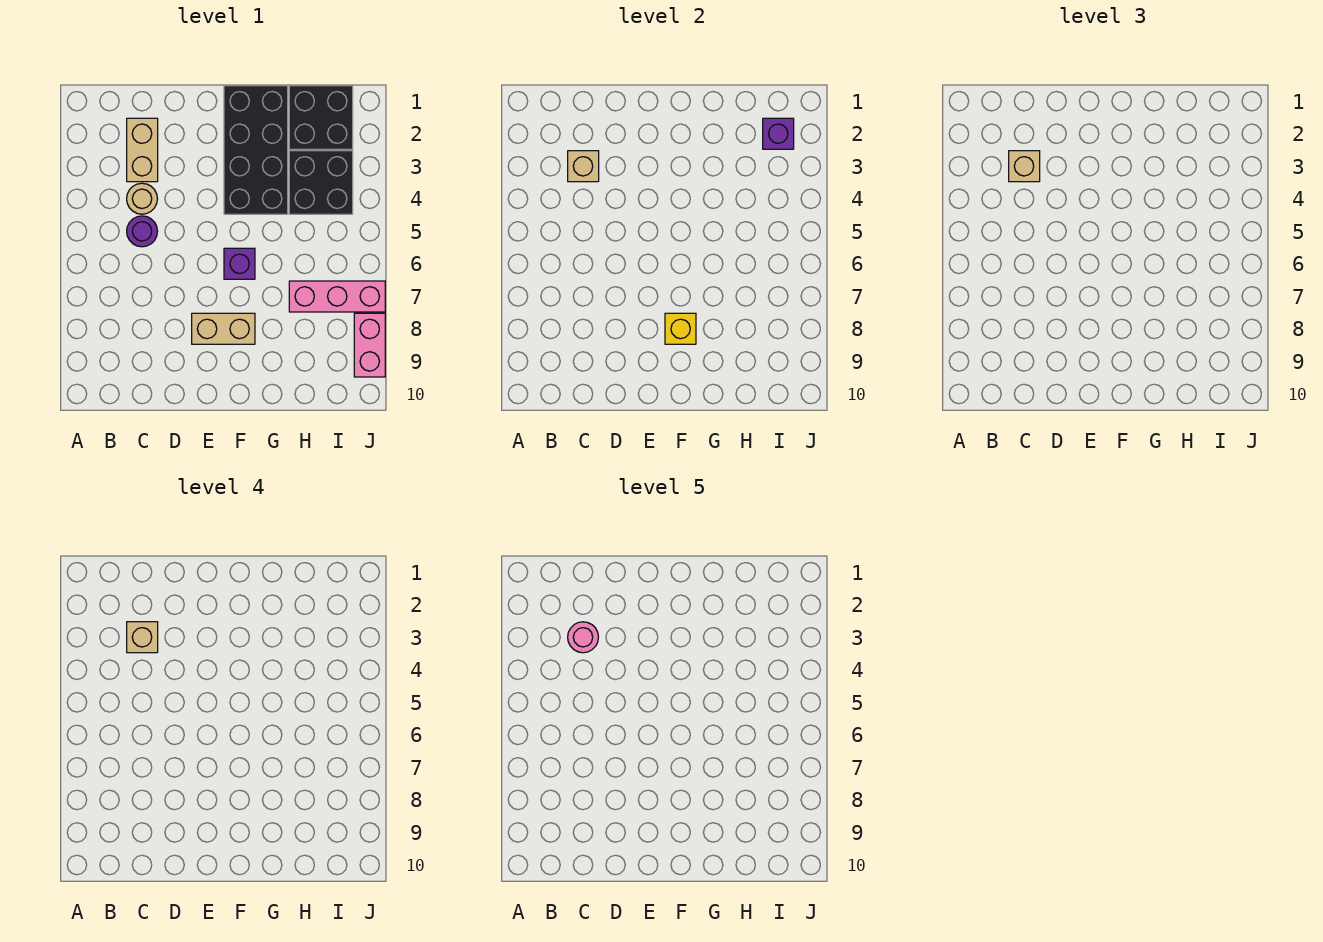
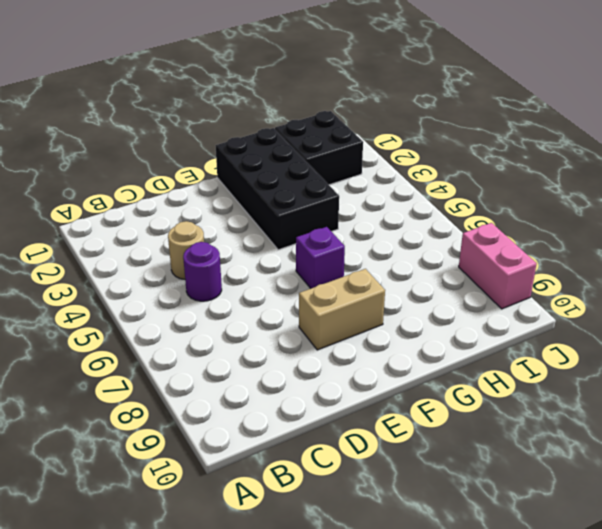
none -> tan brick C2:C3 level 1
none -> black brick H3:I4 level 1
none -> pink brick H7:J7 level 1

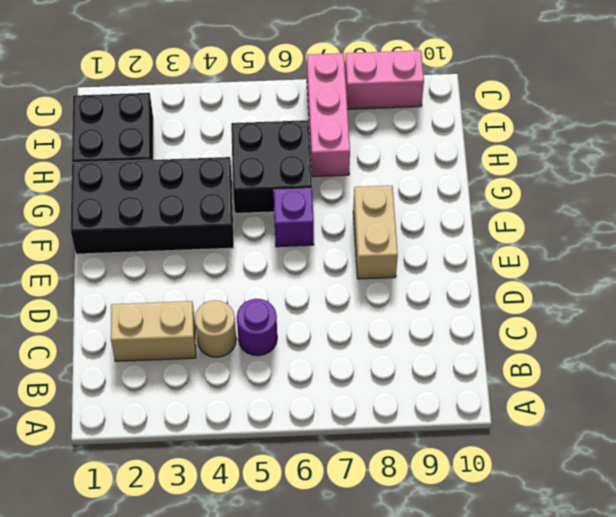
black brick G5:H6 level 1 -> black brick H3:I4 level 1
none -> tan brick C3 level 2
none -> yellow brick F8 level 2
none -> purple brick I2 level 2

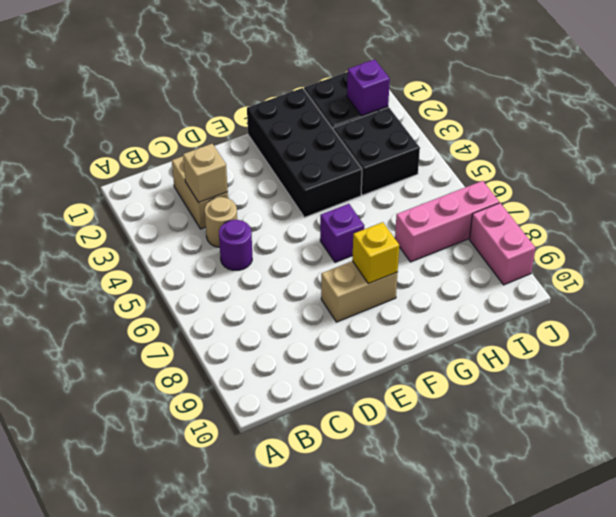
none -> tan brick C3 level 3
none -> tan brick C3 level 4
none -> pink round brick C3 level 5

